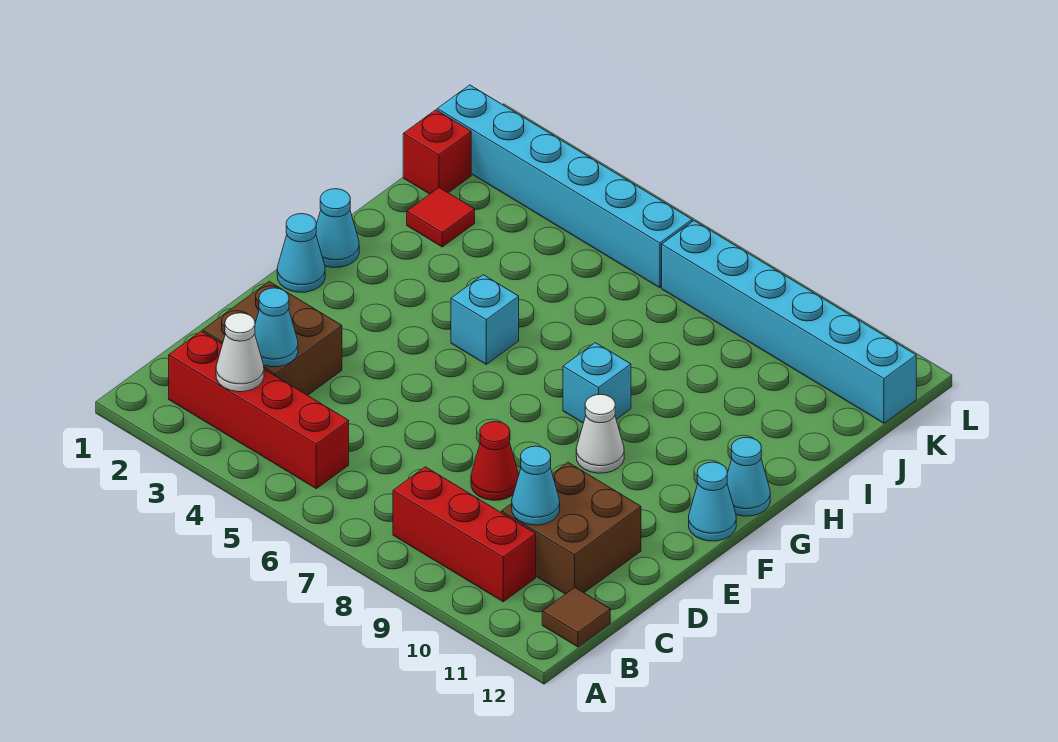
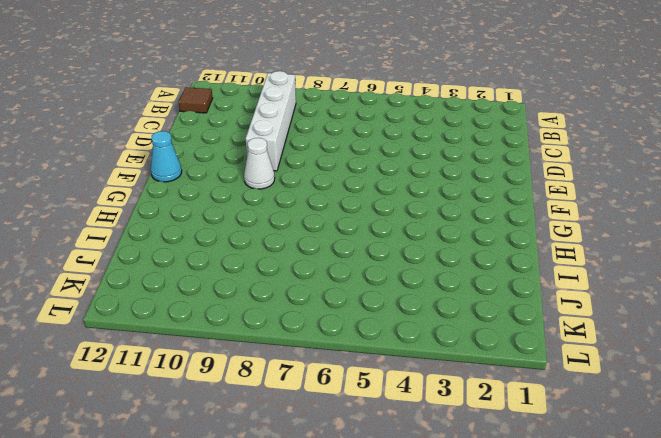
white brick B9:E9 level 1 -> red brick B8:B10 level 1
none -> red brick B2:B5 level 1
none -> brown brick C2:D3 level 1
none -> brown brick C10:D11 level 1

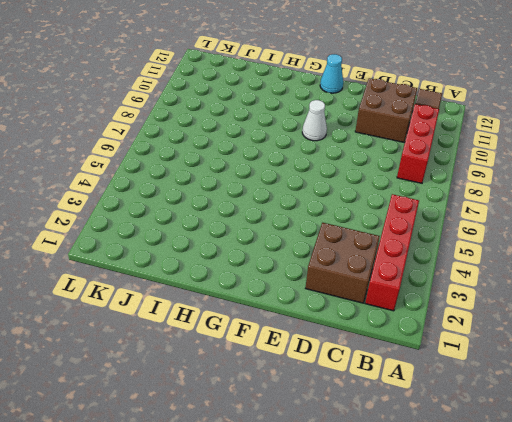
none -> red cone D8 level 1
none -> cyan cone F1 level 1
none -> cyan cone G1 level 1

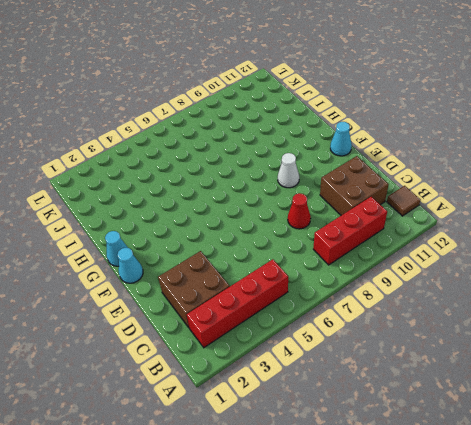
none -> cyan brick G5 level 1
none -> cyan brick G8 level 1
none -> cyan cone G12 level 1

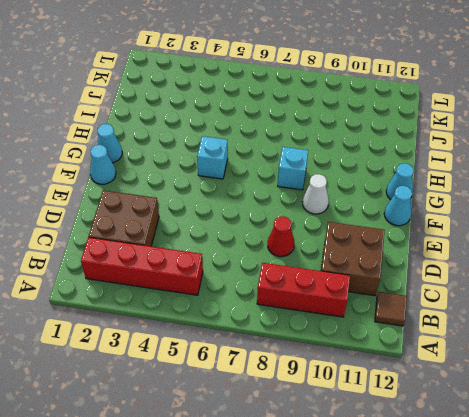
none -> red tile I2 level 1
none -> red brick J1 level 1
none -> cyan brick K1:K6 level 1

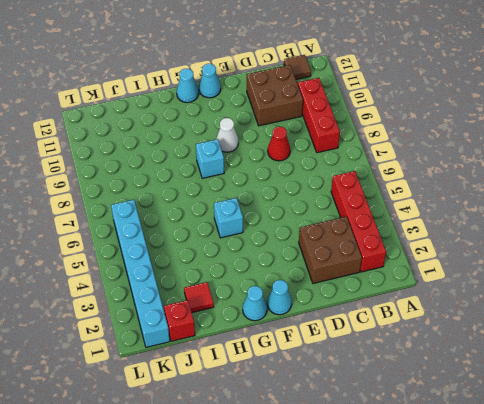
none -> cyan brick K7:K12 level 1
none -> white cone B3 level 2
none -> cyan cone C3 level 2

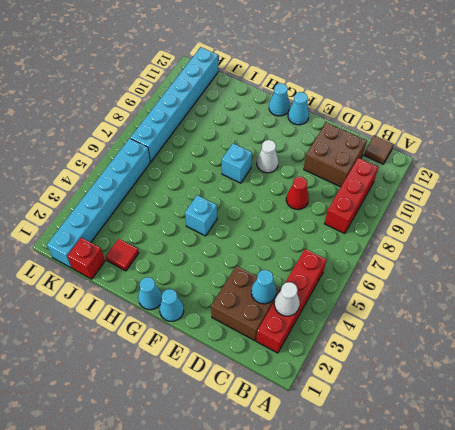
none -> cyan cone C10 level 2

